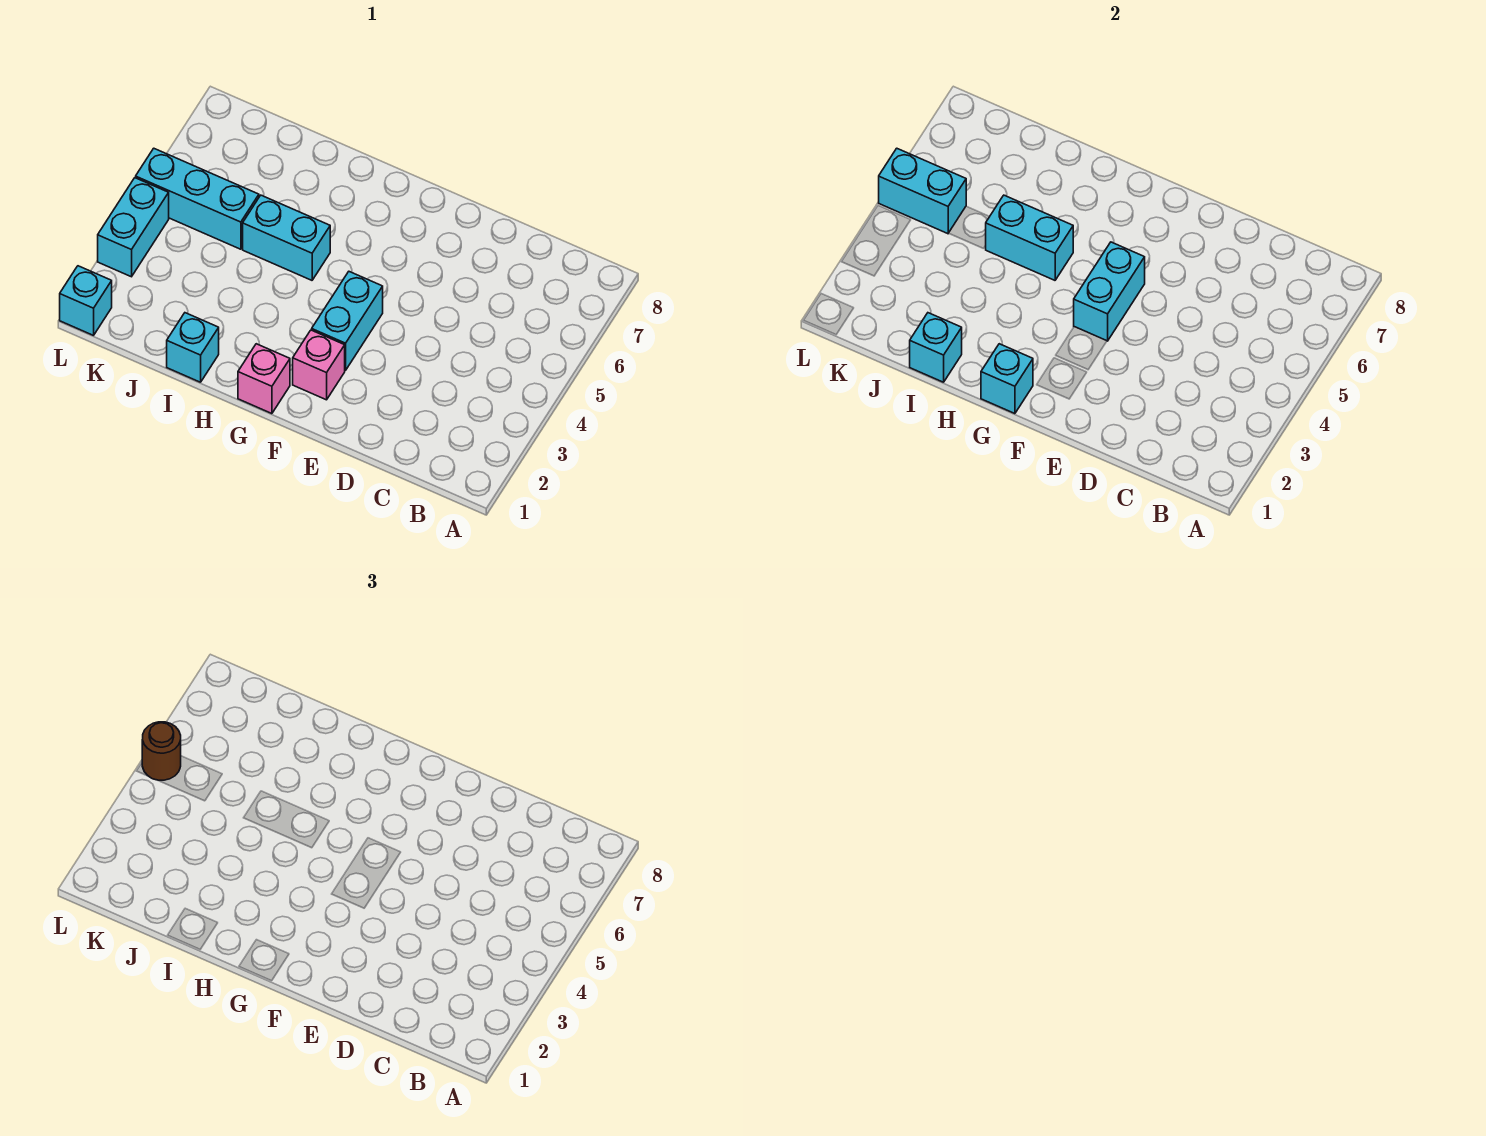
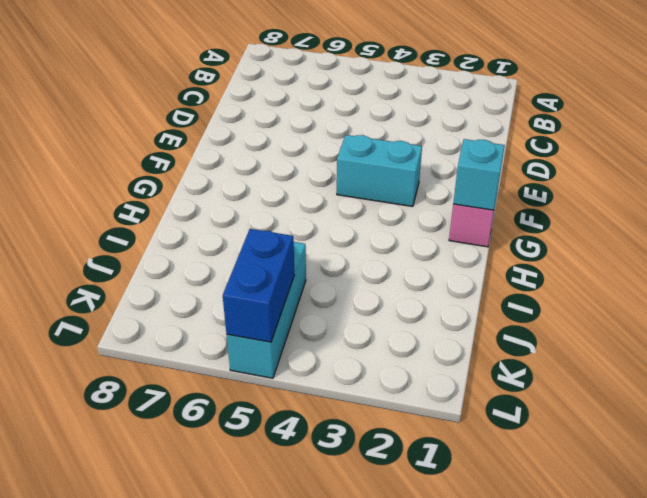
blue brick K5:L5 level 2 -> cyan brick K5:L5 level 2
none -> pink brick F2 level 1
none -> cyan brick H5:I5 level 1
none -> cyan brick I1 level 1

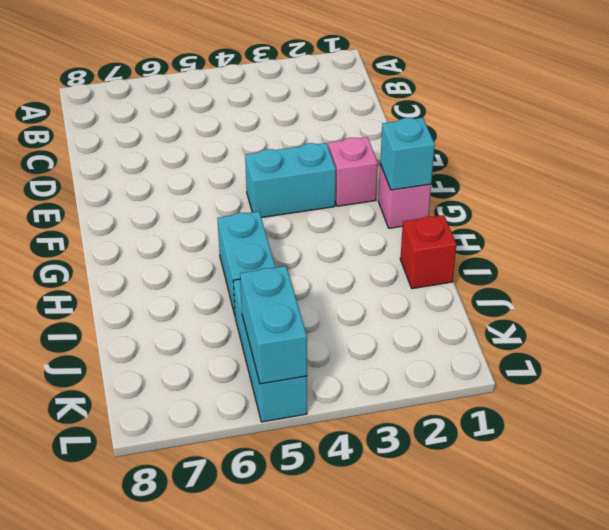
red brick I1 level 1 -> cyan brick I1 level 1
none -> cyan brick L1 level 1
none -> cyan brick L3:L4 level 1
none -> cyan brick F4:F5 level 2

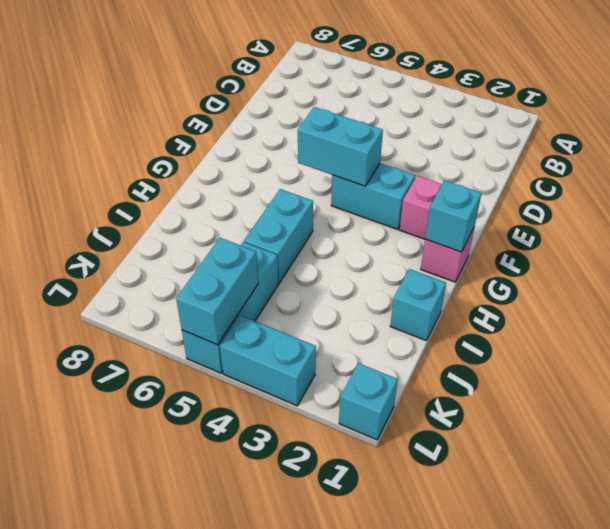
none -> cyan brick H5:I5 level 2
none -> cyan brick I1 level 2
none -> brown round brick L5 level 3

